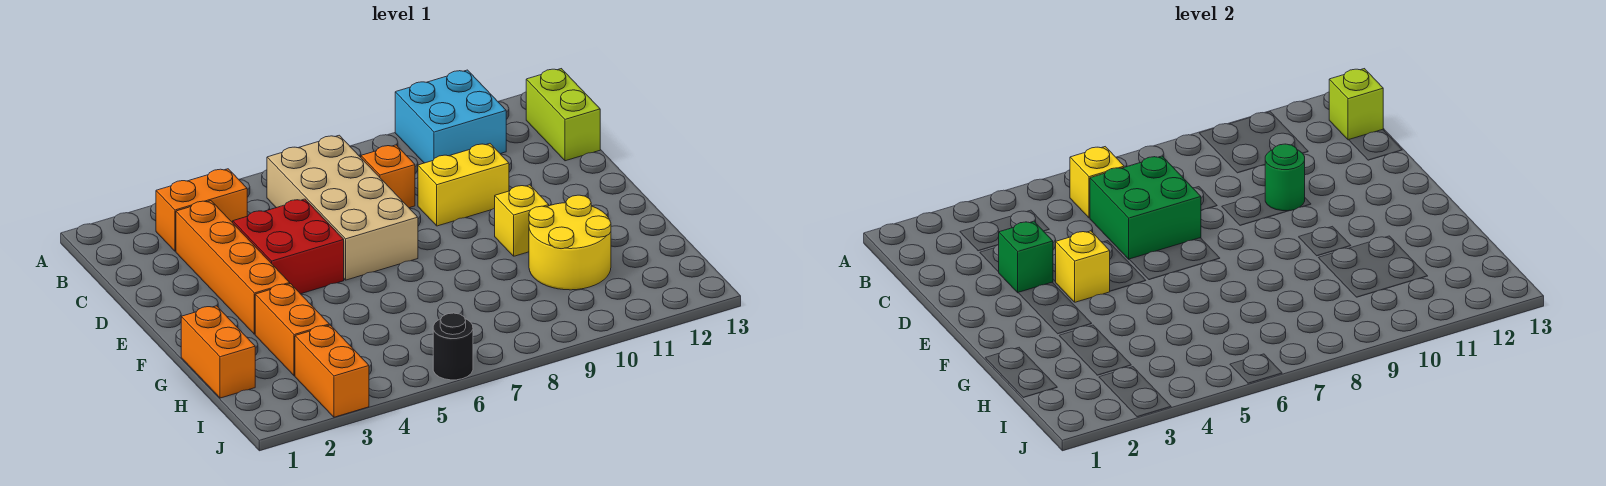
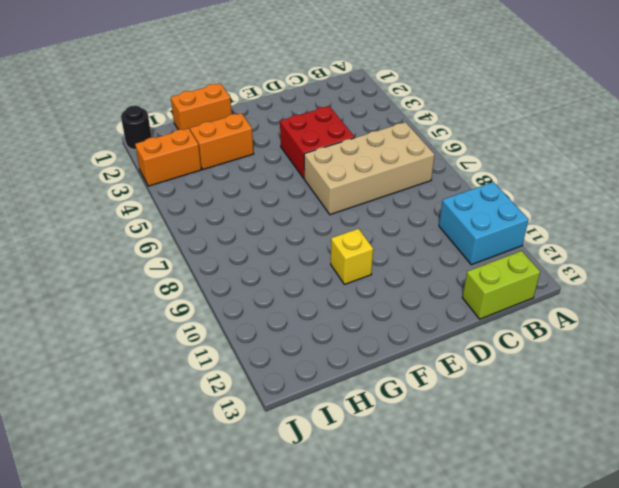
black round brick J1 level 1 -> black round brick J6 level 1
none -> orange brick B3:B4 level 1
none -> orange brick C3:F3 level 1
none -> orange brick C8 level 1

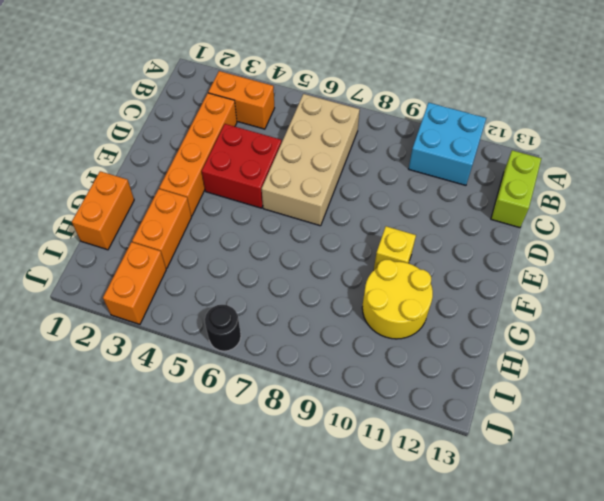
none -> orange brick C8 level 1
none -> yellow brick D9:D10 level 1
none -> yellow brick B6 level 2

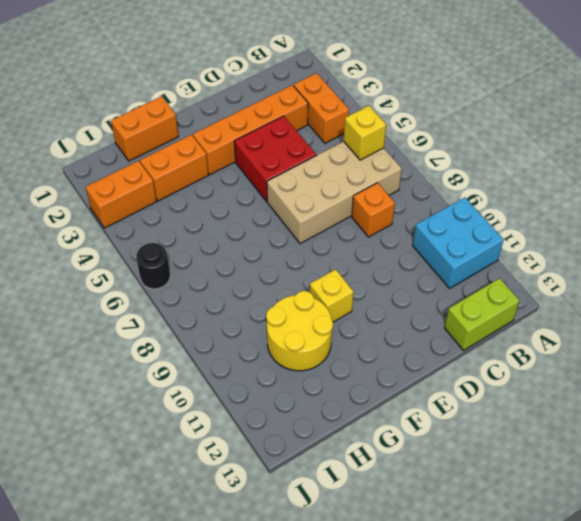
none -> yellow brick D9:D10 level 1
none -> lime brick B13 level 2
none -> green brick C6:D7 level 2

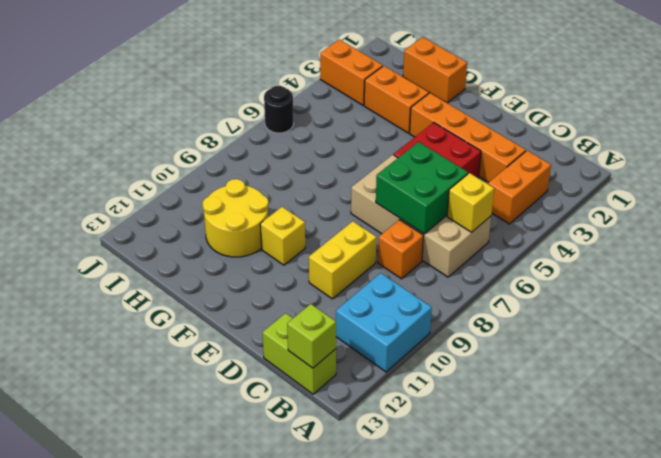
none -> green brick D3 level 2
none -> green round brick D10 level 2
none -> yellow brick E4 level 2

